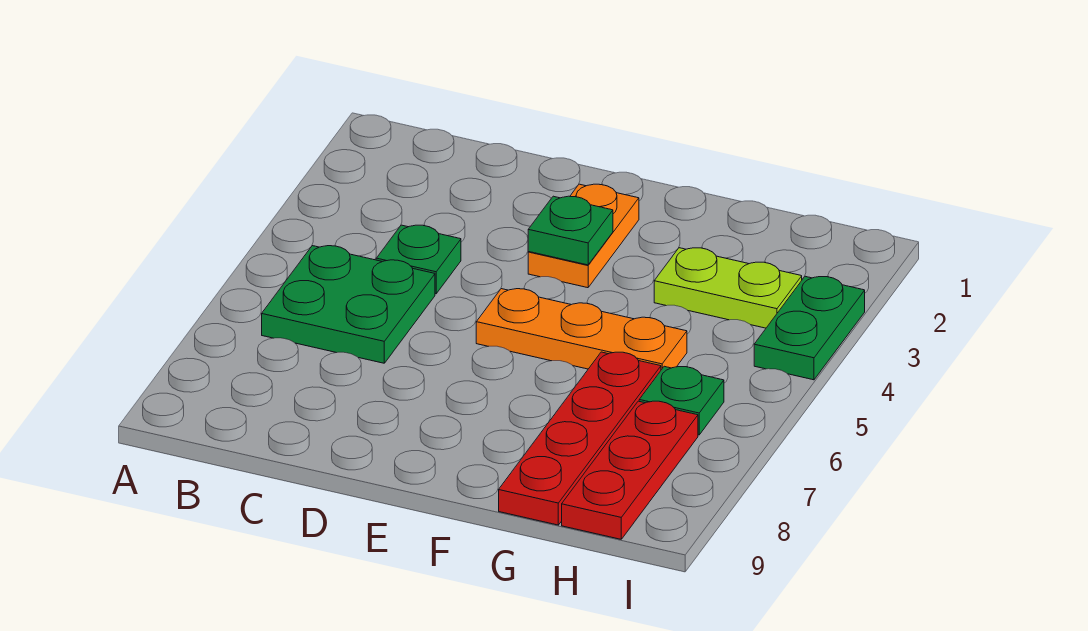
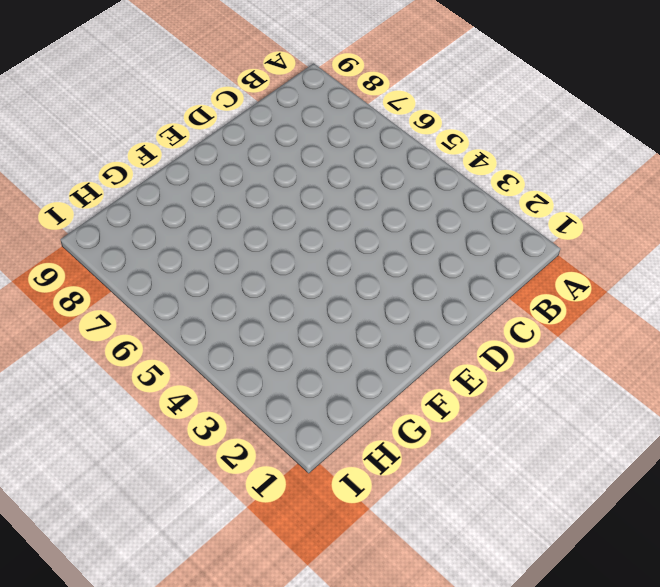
none -> green plate B5:C6 level 1
none -> green plate C4 level 1

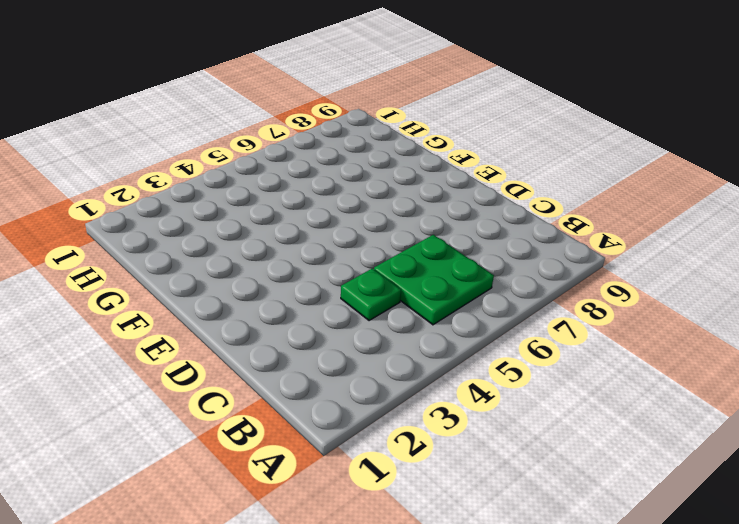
none -> orange plate E2:E3 level 1
none -> orange plate E5:G5 level 1

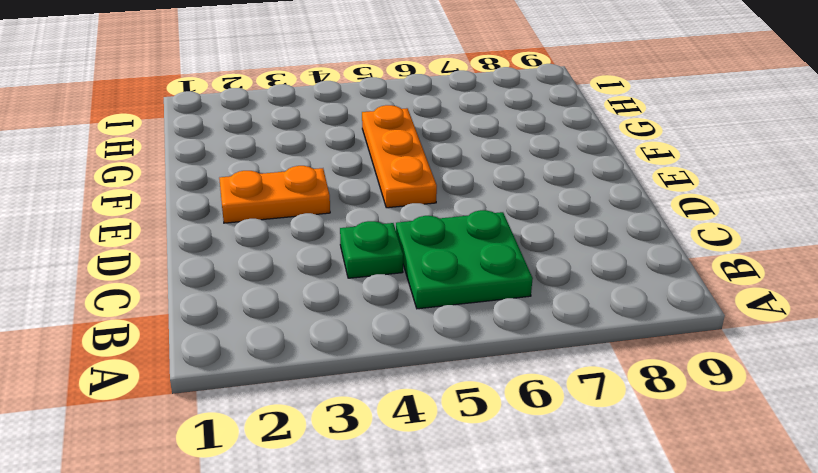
none -> lime plate G3:H3 level 1
none -> red plate G6:G9 level 1

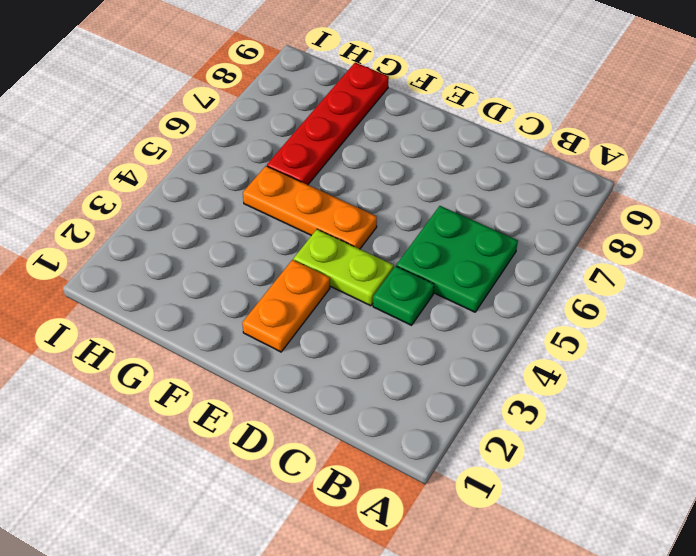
lime plate D4:E4 level 1 -> lime plate G3:H3 level 1
none -> green plate H6 level 1
none -> red plate H7:H9 level 1

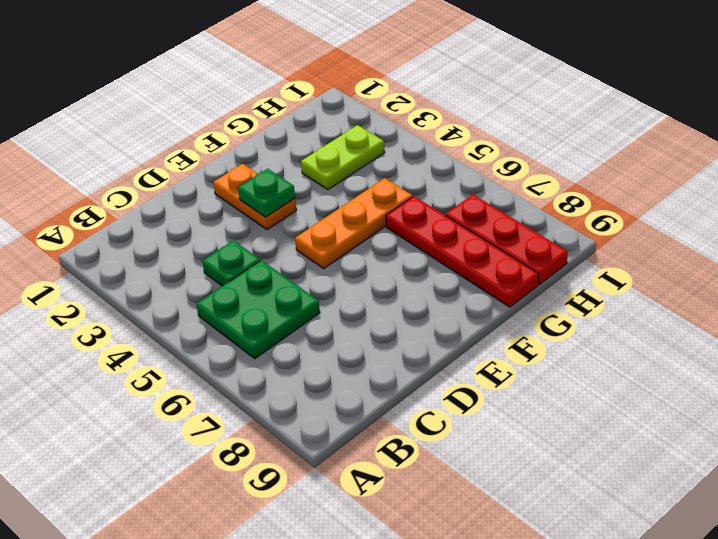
none -> green plate H6 level 1
none -> green plate I3:I4 level 1

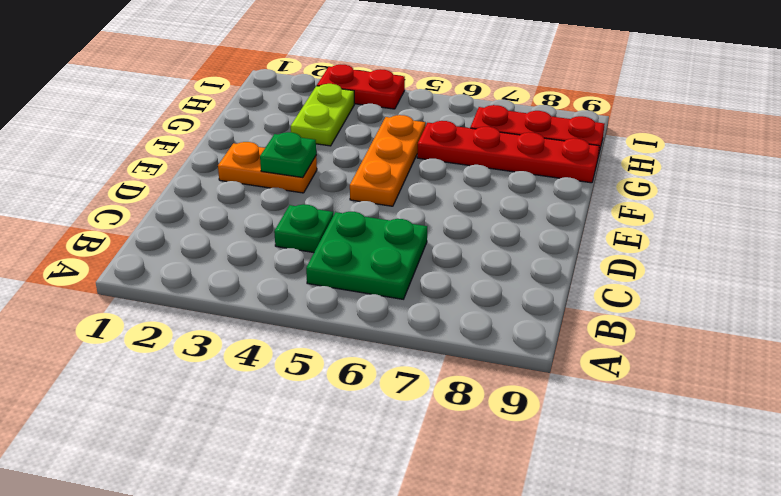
red plate I3:I4 level 1 -> green plate I3:I4 level 1
none -> green plate H6 level 1

